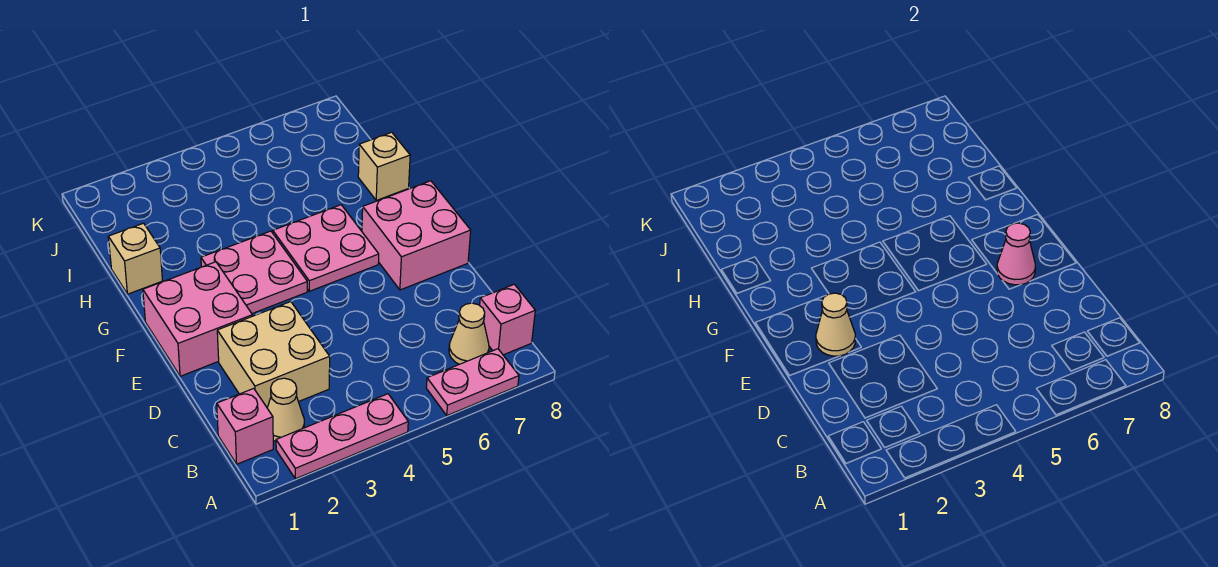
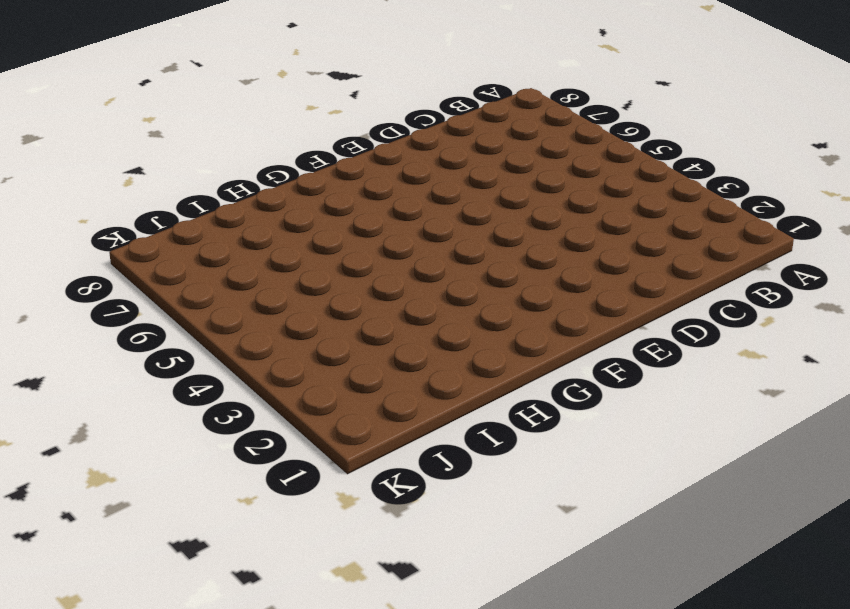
none -> pink plate A2:A4 level 1
none -> pink plate A6:A7 level 1
none -> pink brick B1 level 1

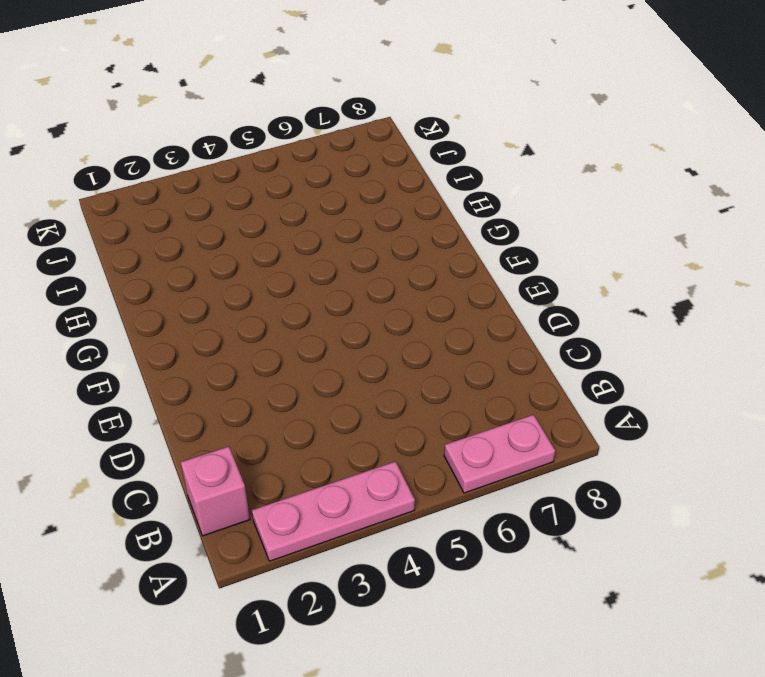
none -> tan cone B2 level 1
none -> tan cone B7 level 1
none -> pink brick B8 level 1

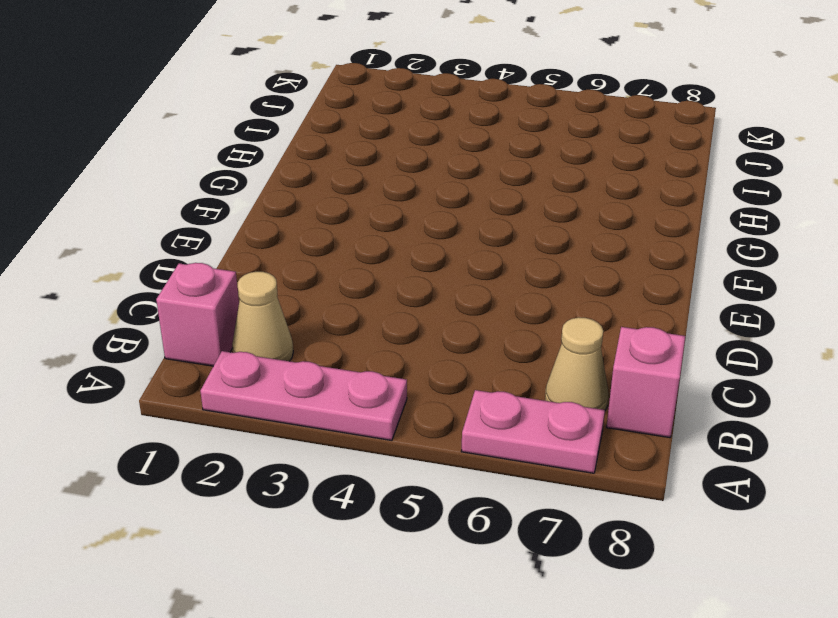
none -> tan brick C2:D3 level 1
none -> pink brick E1:F2 level 1
none -> pink brick E7:F8 level 1

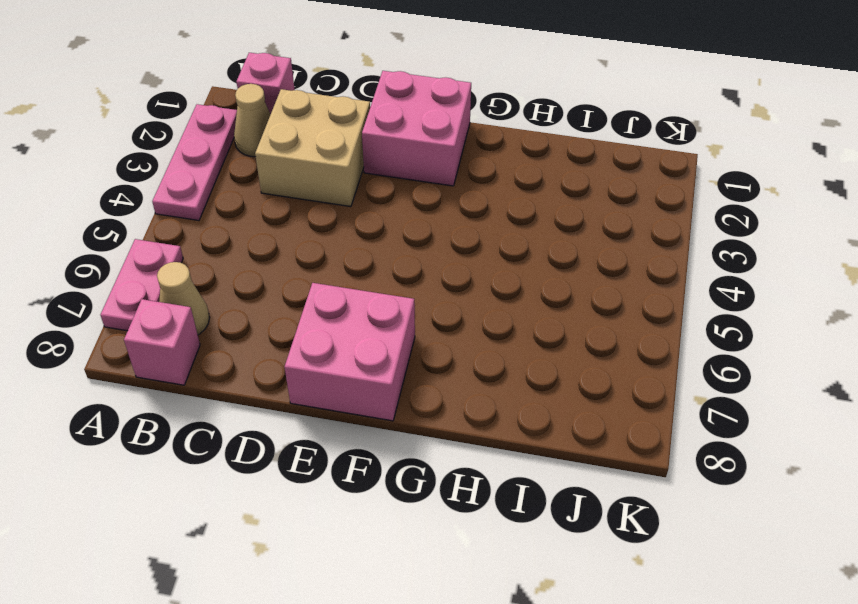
none -> pink plate F3:G4 level 1
none -> pink plate F5:G6 level 1
none -> tan brick H1 level 1

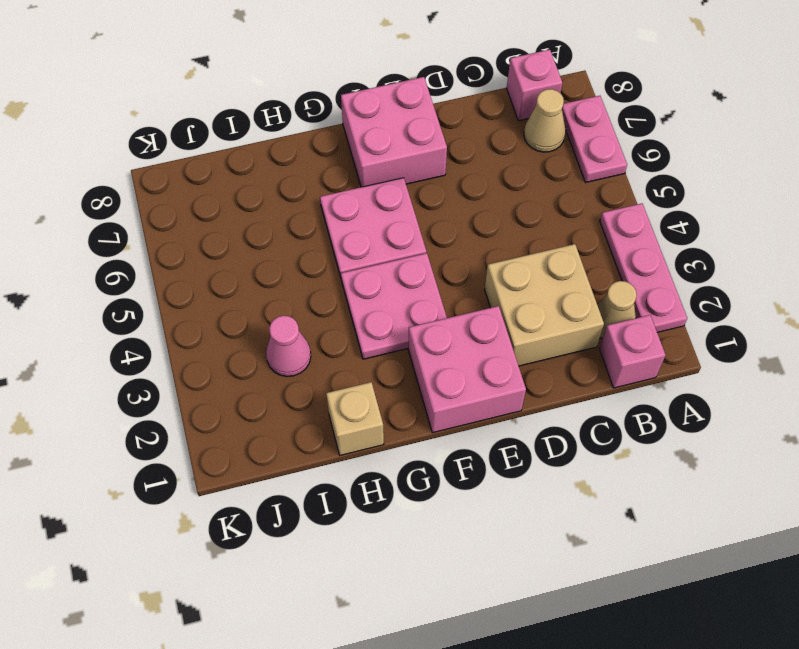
pink cone I3 level 1 -> pink cone E7 level 2
none -> tan brick H8 level 1
none -> tan cone E2 level 2

